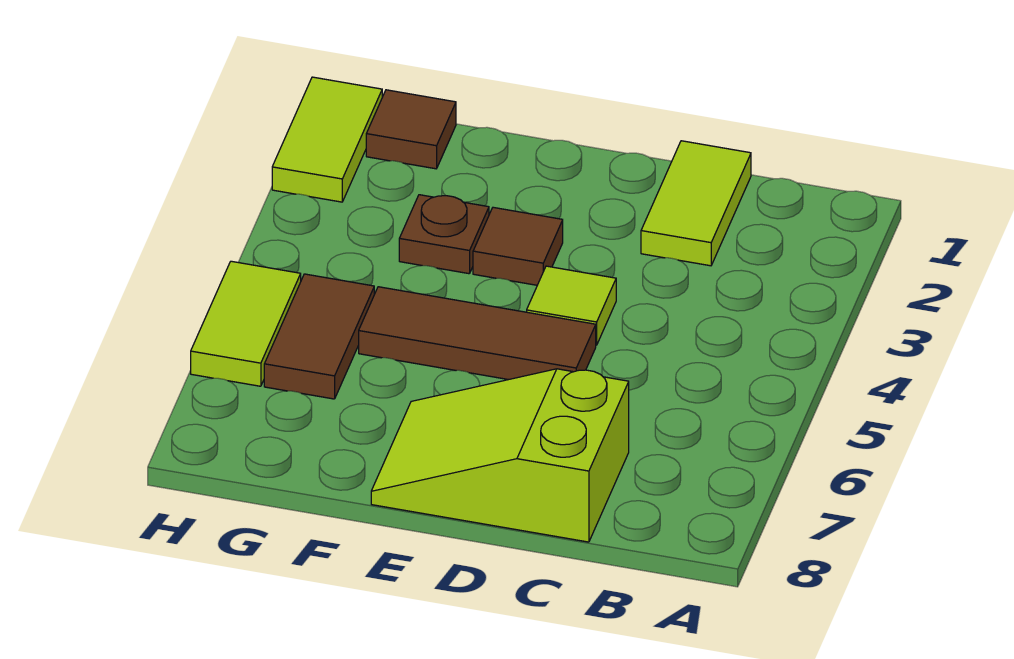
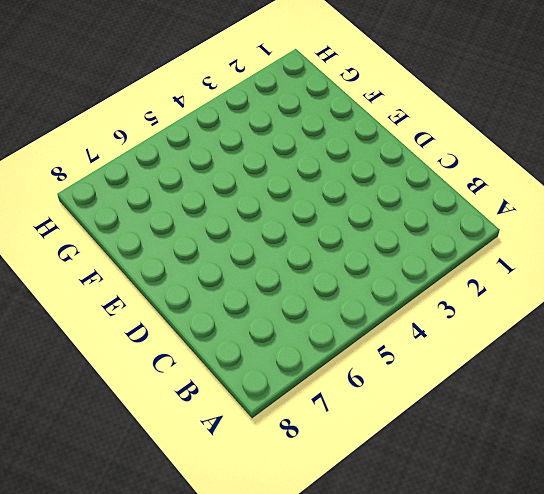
none -> lime tile C1:C2 level 1
none -> lime slope C7:E8 level 1 top C

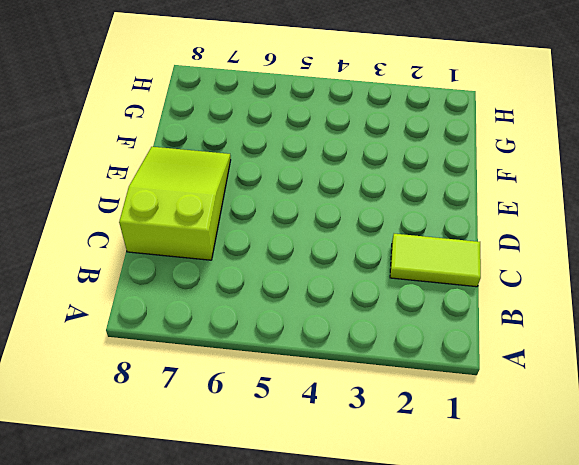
none -> lime tile D4 level 1
none -> brown tile D5:F5 level 1

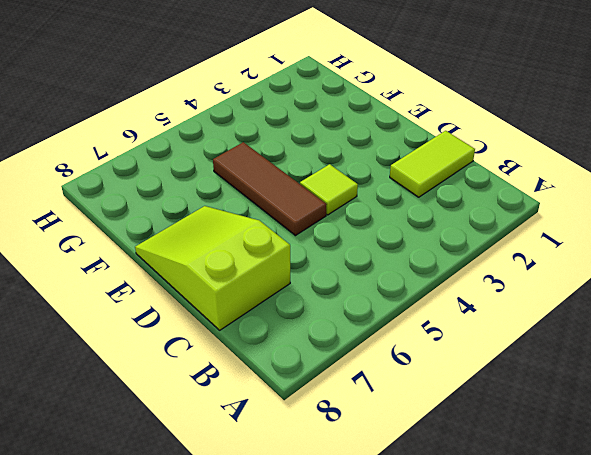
none -> brown tile E3 level 1
none -> brown plate F3 level 1

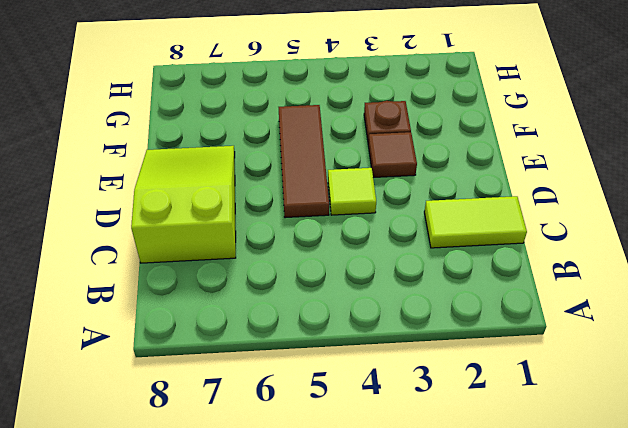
none -> brown tile G1 level 1
none -> brown tile G5:G6 level 1

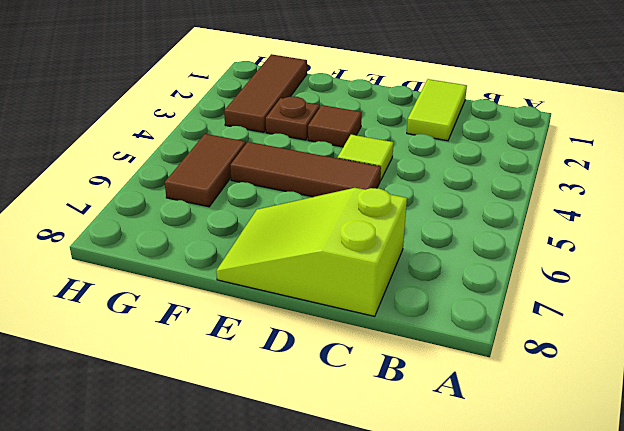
brown tile G1:G3 level 1 -> brown tile G1 level 1
none -> lime tile H1:H2 level 1
none -> lime tile H5:H6 level 1

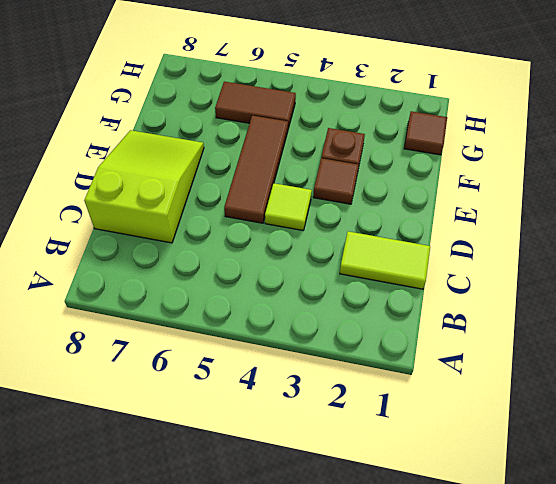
none -> lime tile H1:H2 level 1
none -> lime tile H5:H6 level 1

